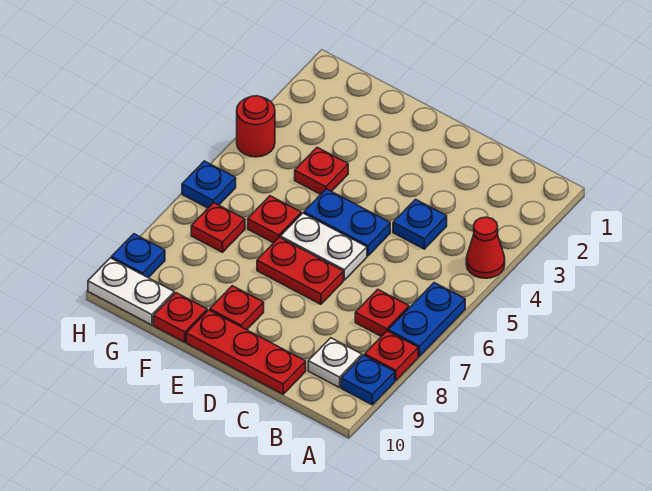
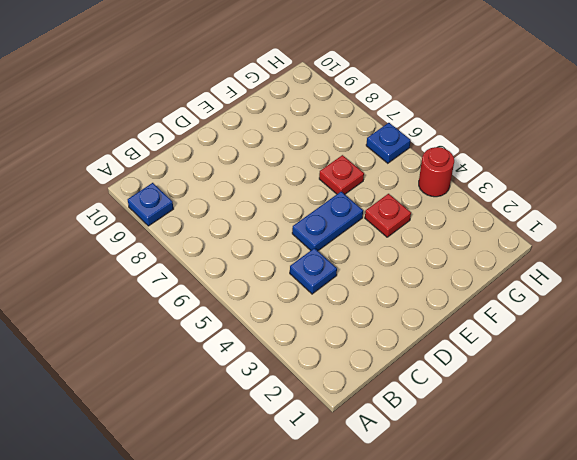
none -> red cone A4 level 1
none -> blue plate A6:A7 level 1
none -> red plate A8 level 1

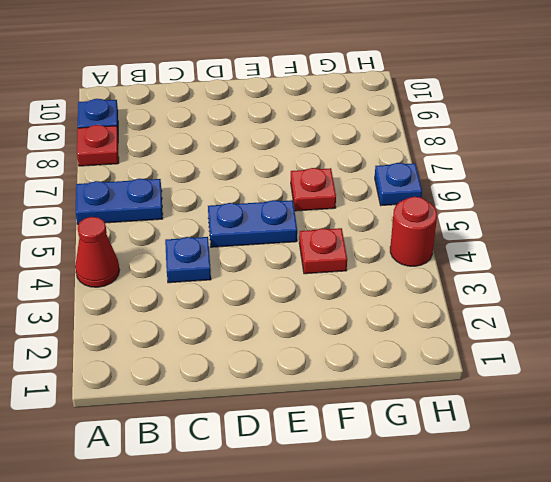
blue plate A6:B6 level 1 -> blue plate A6:A7 level 1
none -> red plate B7 level 1
none -> white plate B9 level 1
none -> red plate C10:E10 level 1

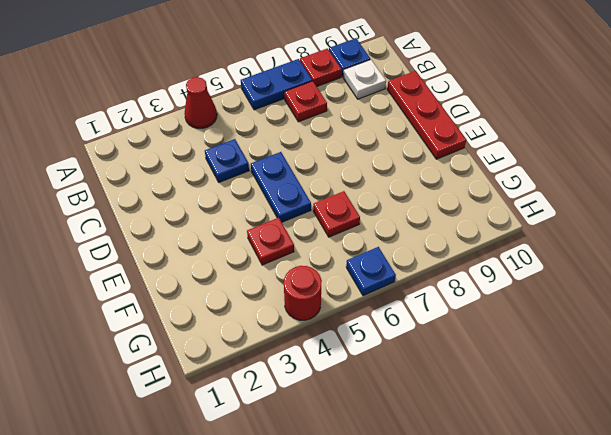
none -> white plate D6:E6 level 1
none -> red plate D7:E7 level 1
none -> red plate E9 level 1

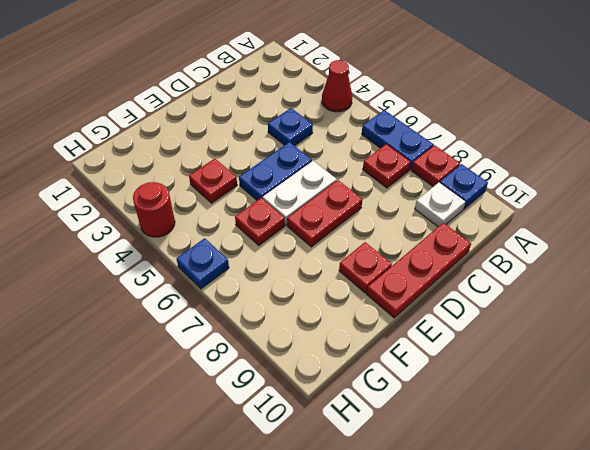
none -> red plate F10 level 1
none -> red plate G7 level 1
none -> white plate G10:H10 level 1

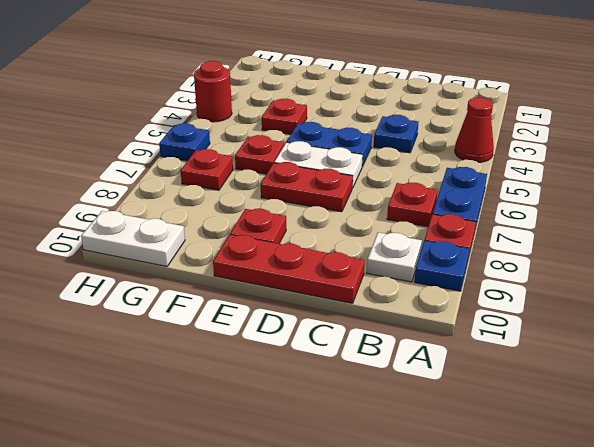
none -> red plate F10 level 1
none -> blue plate H9 level 1

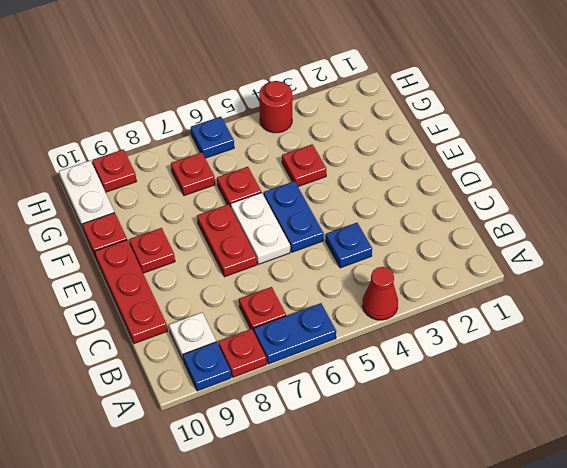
red plate H9 level 1 -> blue plate H9 level 1

